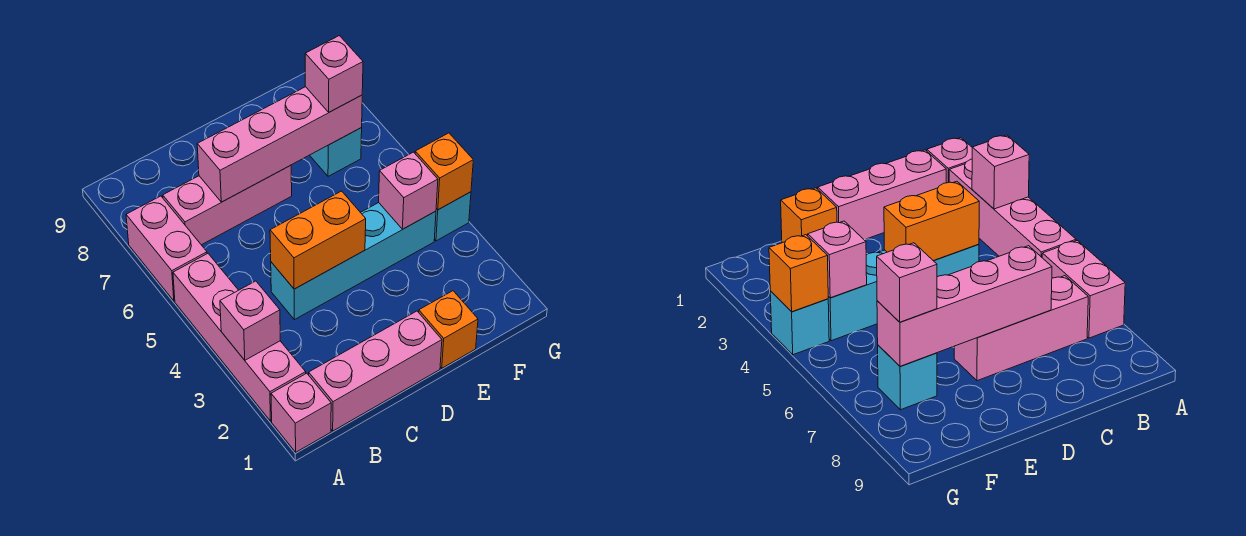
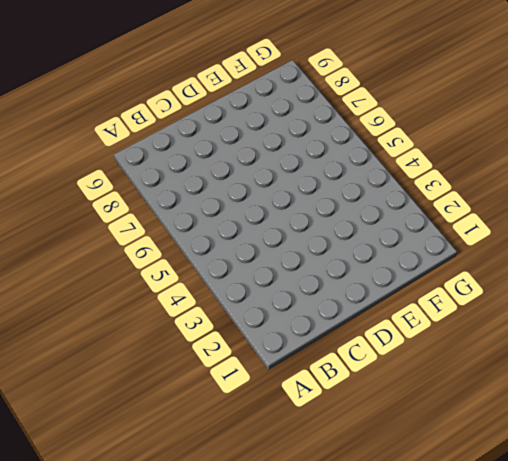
none -> pink brick A1 level 1
none -> pink brick A2:A5 level 1
none -> pink brick A6:A7 level 1

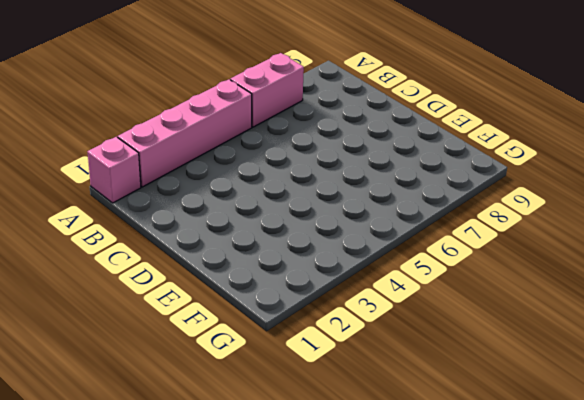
none -> pink brick B1:D1 level 1
none -> pink brick B7:D7 level 1
none -> cyan brick C4:F4 level 1

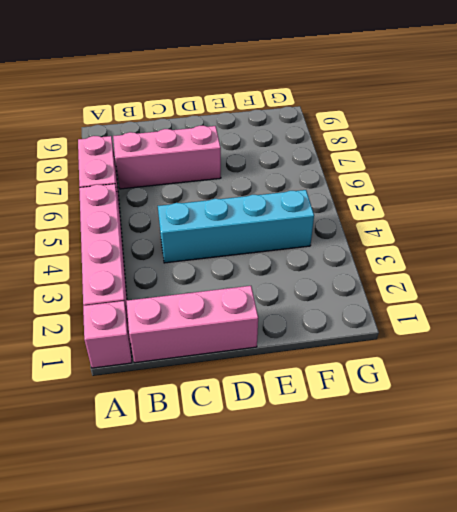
none -> orange brick E1 level 1
none -> cyan brick F7 level 1
none -> cyan brick G4 level 1

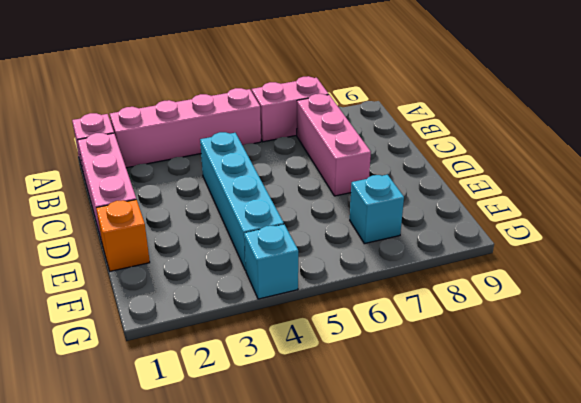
none -> pink brick A3 level 2
none -> orange brick C4:D4 level 2
none -> pink brick C7:F7 level 2

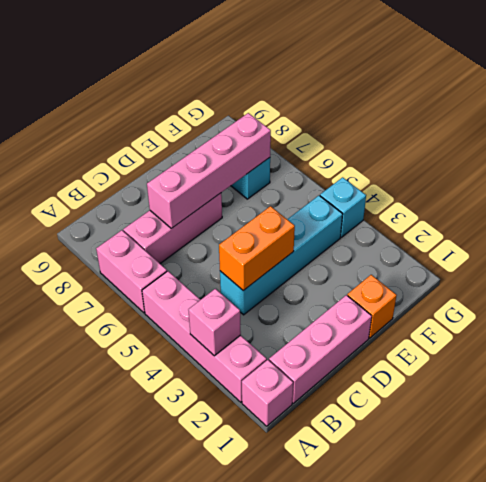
none -> pink brick F4 level 2
none -> orange brick G4 level 2
none -> pink brick F7 level 3

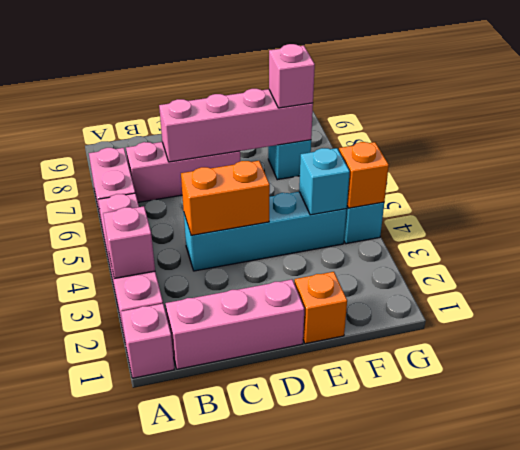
cyan brick F4 level 2 -> pink brick F4 level 2

